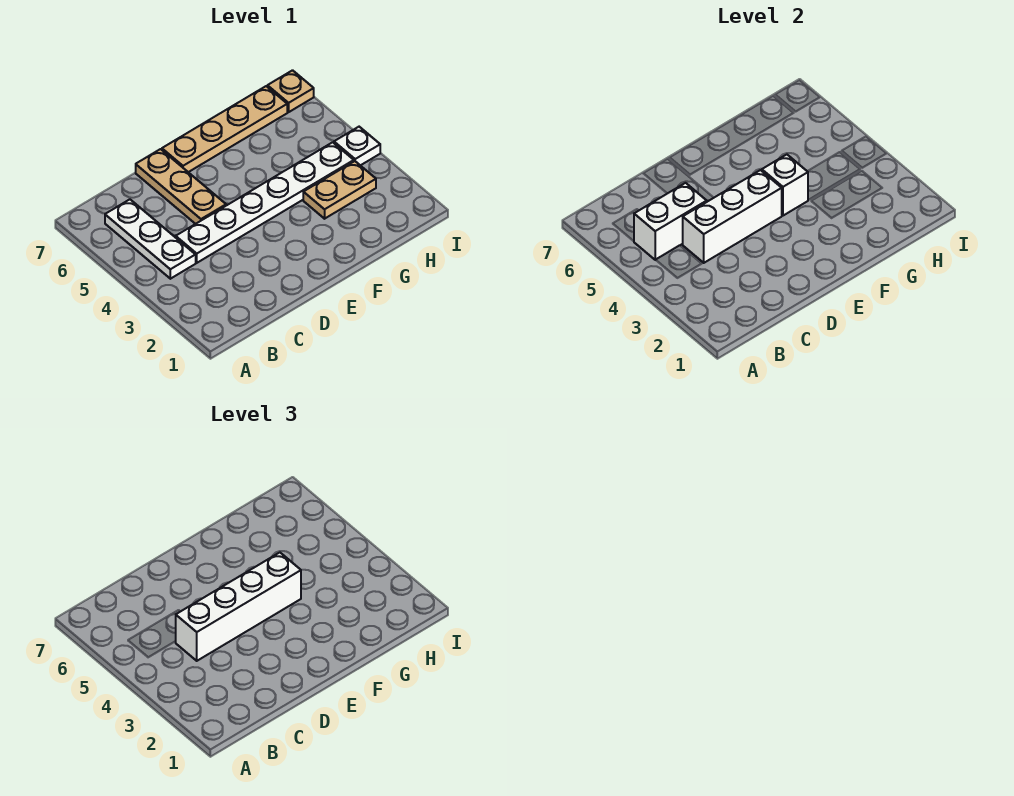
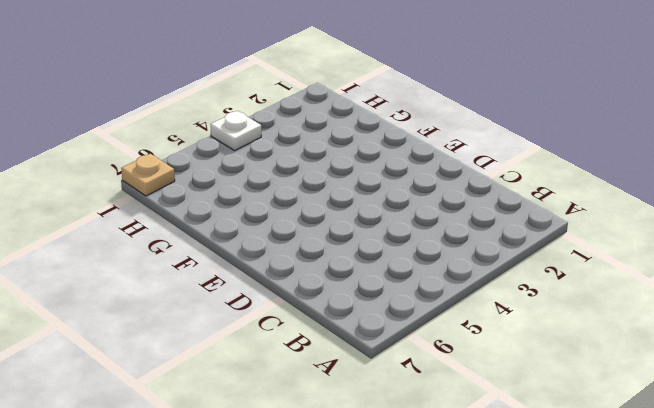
none -> white plate B4:B6 level 1
none -> white plate C4:H4 level 1

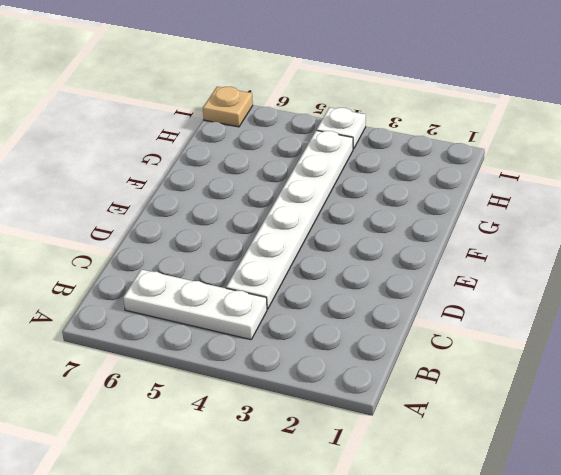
none -> tan plate D5:D7 level 1
none -> tan plate E7:H7 level 1

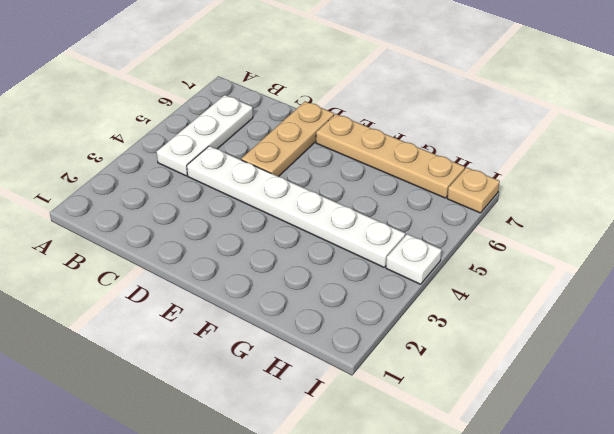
none -> tan plate G3:H3 level 1
none -> white brick B5:C5 level 2

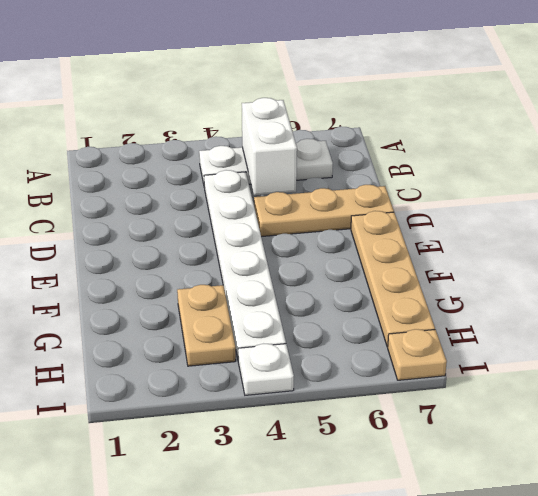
none -> white brick C4:E4 level 2
none -> white brick F4 level 2

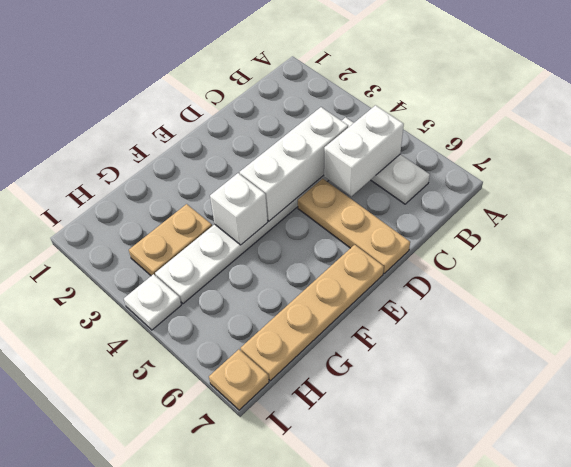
none -> white brick C4:F4 level 3

